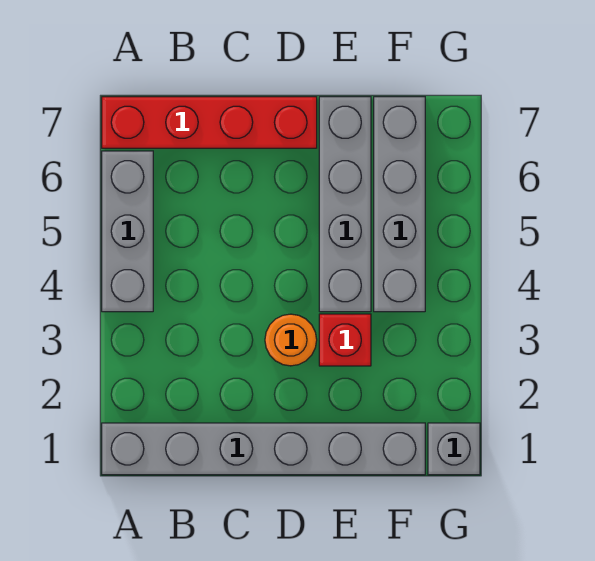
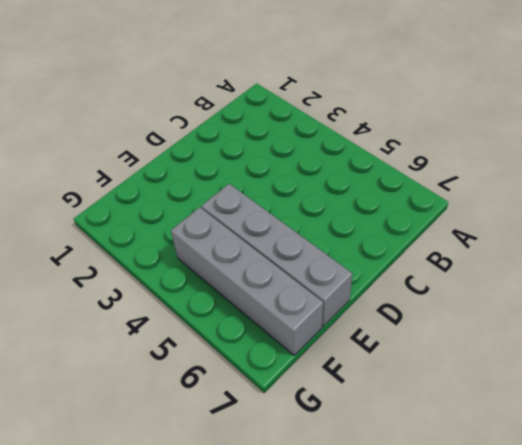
none -> grey brick A1:F1 level 1
none -> grey brick A4:A6 level 1

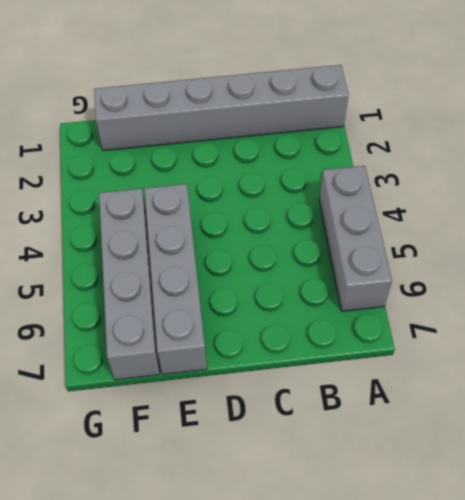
none -> red brick A7:D7 level 1
none -> orange round brick D3 level 1

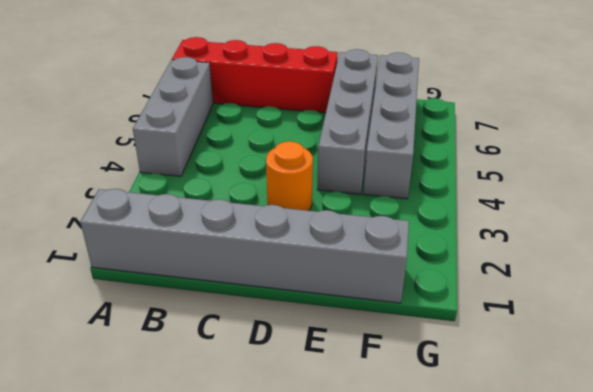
none -> red brick E3 level 1
none -> grey brick G1 level 1

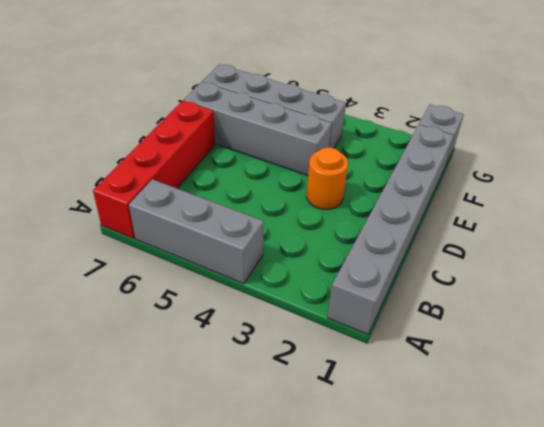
none -> red brick E3 level 1

